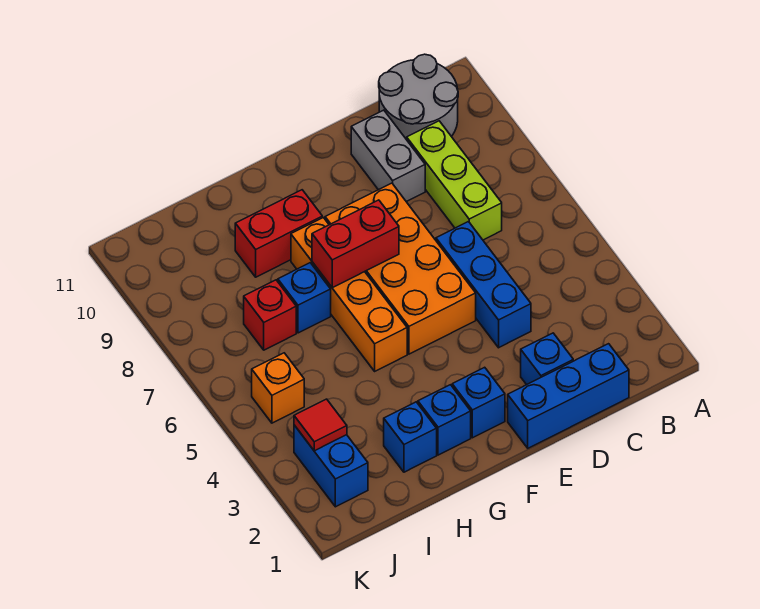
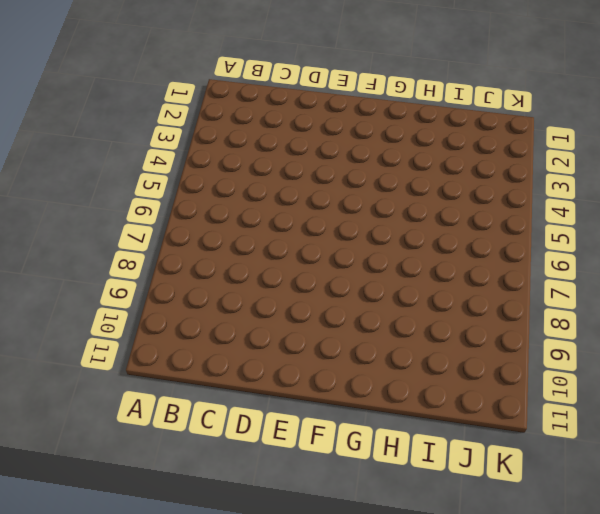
none -> grey round brick B10:C11 level 1
none -> blue brick C1:E1 level 1
none -> lime brick C7:C9 level 1

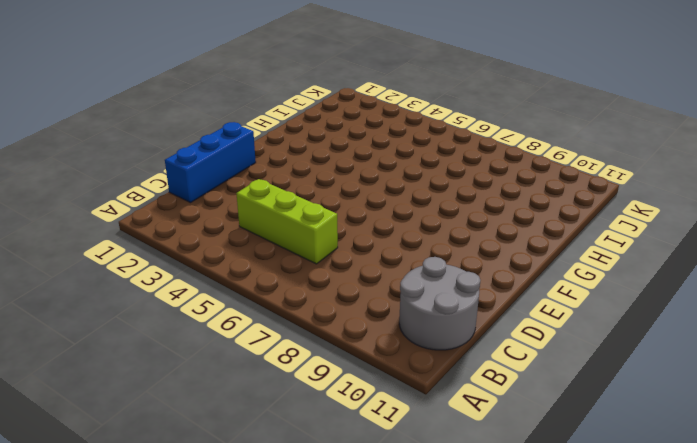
lime brick C4:C6 level 1 -> lime brick C7:C9 level 1
none -> blue brick D2 level 1
none -> blue brick D4:D6 level 1
none -> grey brick D9:D10 level 1

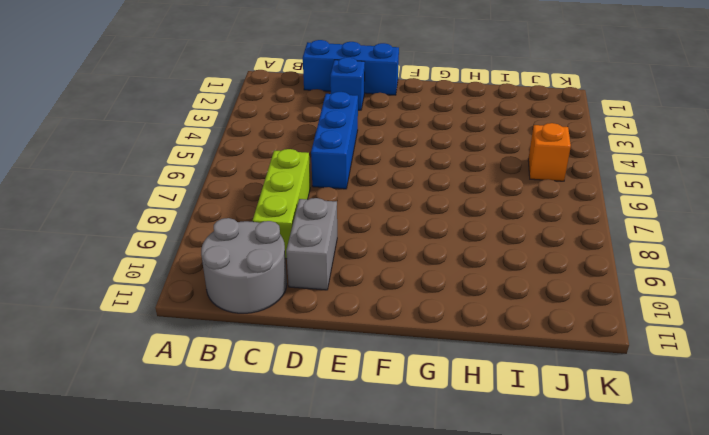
none -> orange brick E5:F8 level 1
none -> blue brick F2 level 1
none -> blue brick G2 level 1

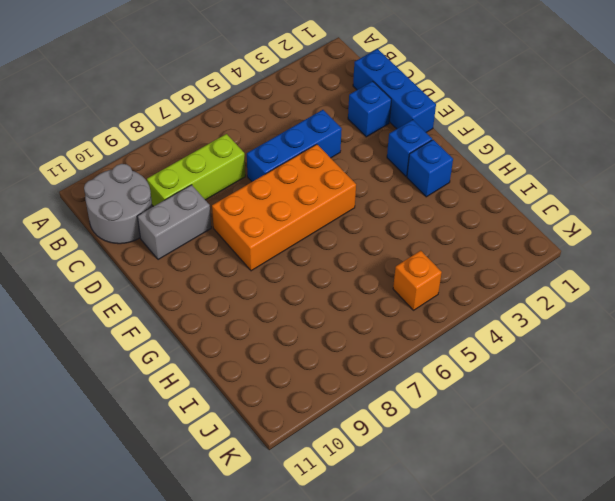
none -> orange brick G5:G8 level 1
none -> red brick G9:H9 level 1
none -> blue brick H2 level 1

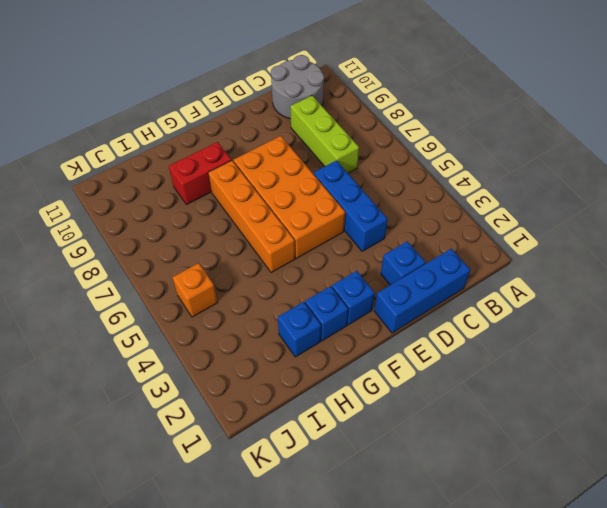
none -> grey brick D9:D10 level 1
none -> blue brick H7 level 1
none -> red brick I7 level 1

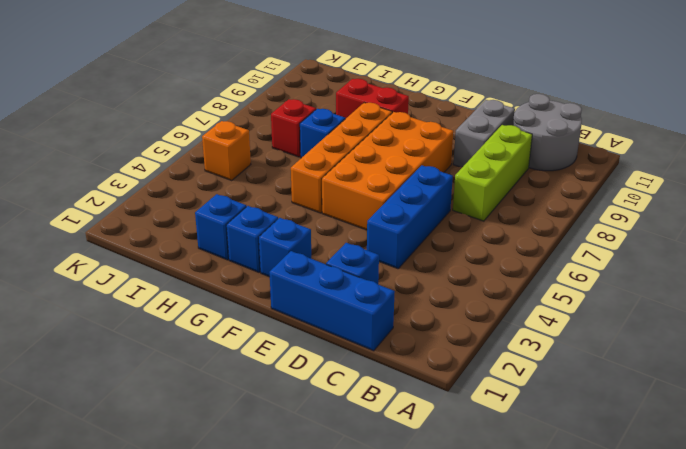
none -> blue brick J2:J3 level 1
none -> red brick F7:G7 level 2
none -> red tile J3 level 2

